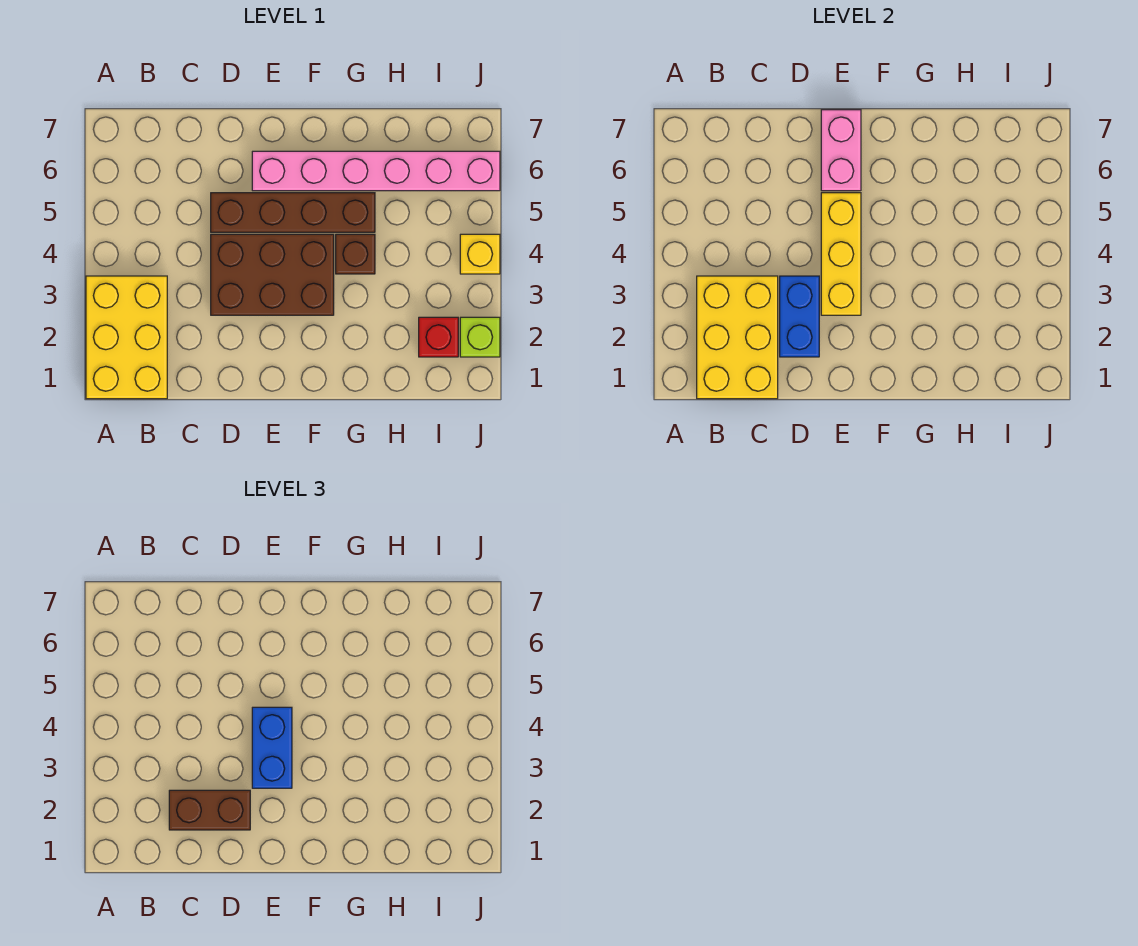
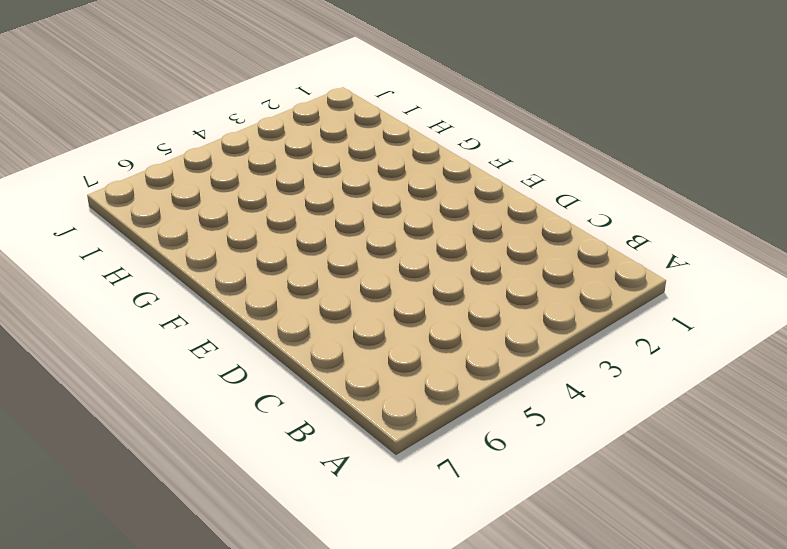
none -> yellow brick A1:B3 level 1
none -> brown brick D3:F4 level 1
none -> brown brick D5:G5 level 1

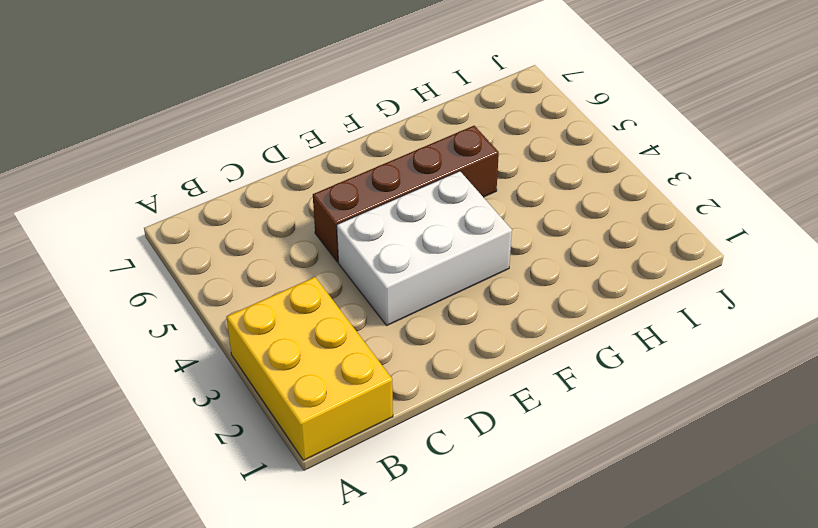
white brick D3:F4 level 1 -> brown brick D3:F4 level 1
none -> pink brick E6:J6 level 1
none -> brown brick G4 level 1
none -> red brick I2 level 1

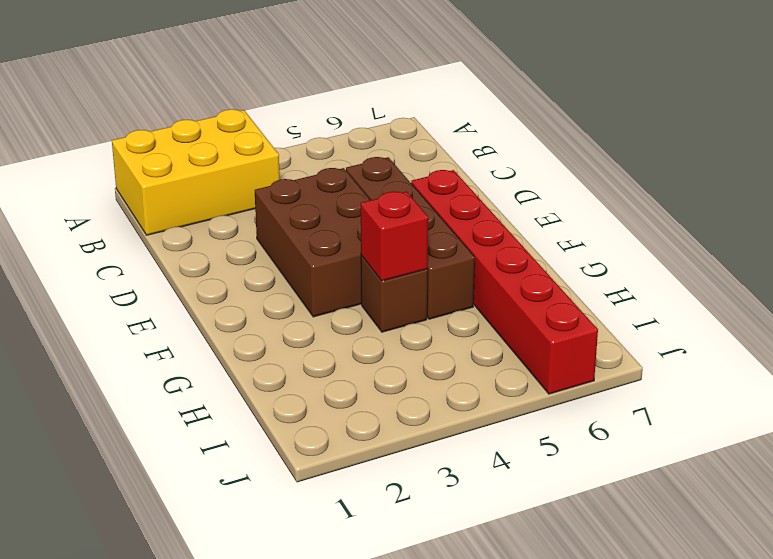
red brick E6:J6 level 1 -> pink brick E6:J6 level 1
red brick G4 level 2 -> red brick I2 level 1
none -> lime brick J2 level 1
none -> yellow brick J4 level 1
none -> yellow brick B1:C3 level 2

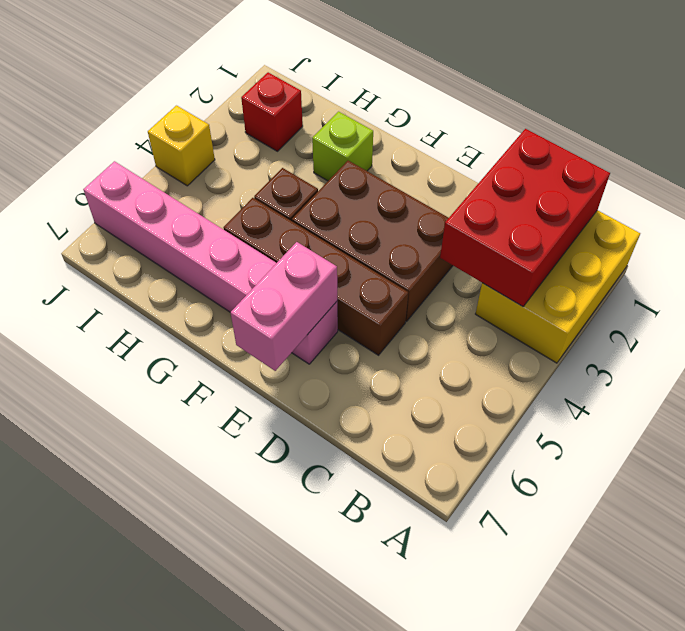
red brick B1:C3 level 2 -> yellow brick B1:C3 level 2
lime brick G2 level 1 -> lime brick J2 level 1
none -> blue brick D2:D3 level 2
none -> yellow brick E3:E5 level 2
none -> brown brick C2:D2 level 3

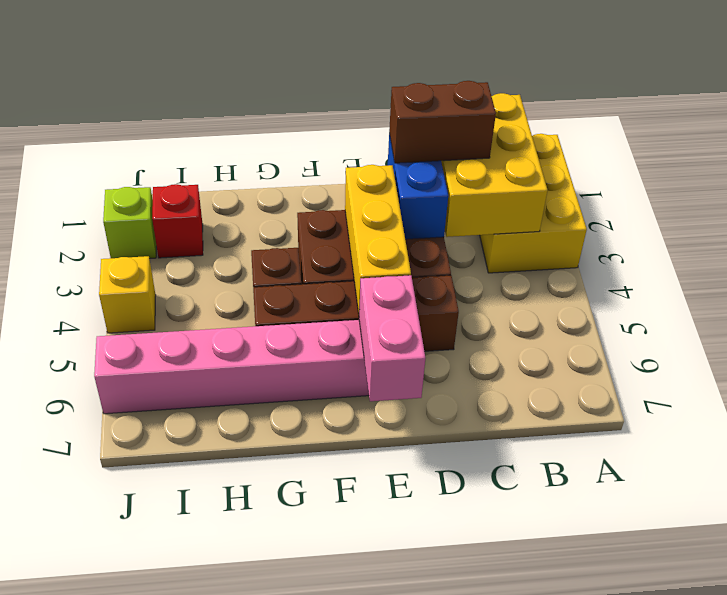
none -> blue brick E3:E4 level 3

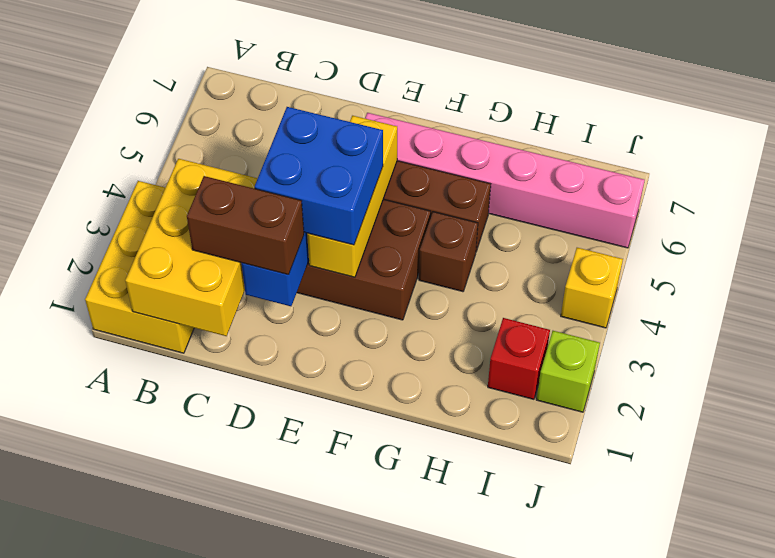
blue brick D3:E4 level 3 -> blue brick E3:E4 level 3
none -> pink brick E6:E7 level 2

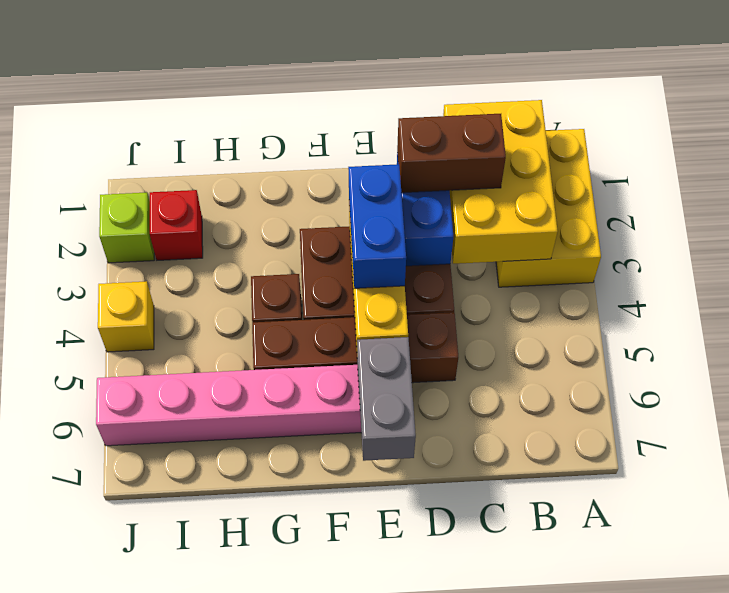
grey brick E6:E7 level 2 -> pink brick E6:E7 level 2

